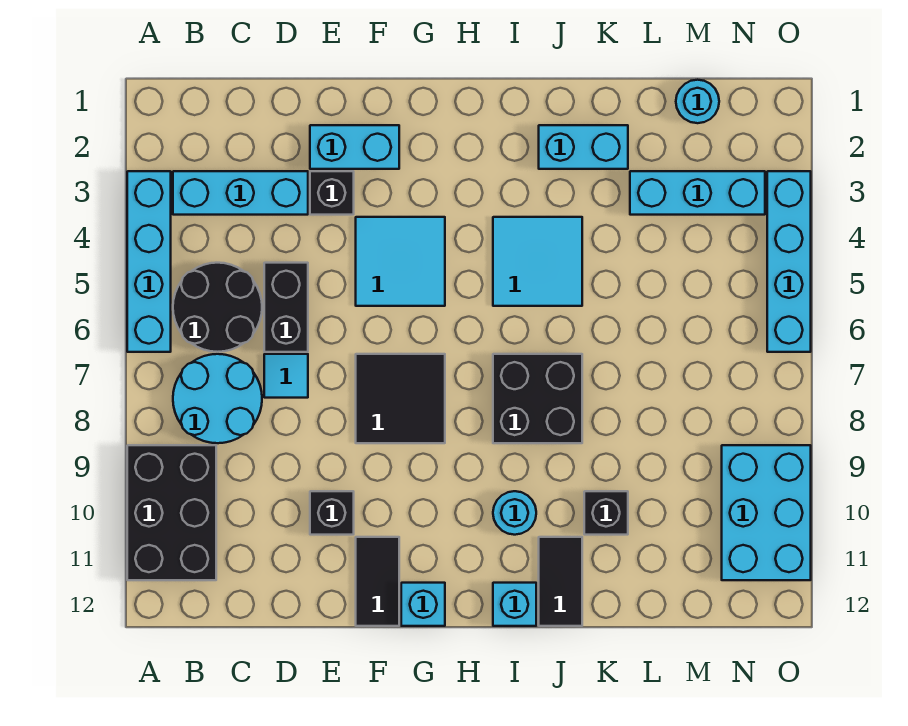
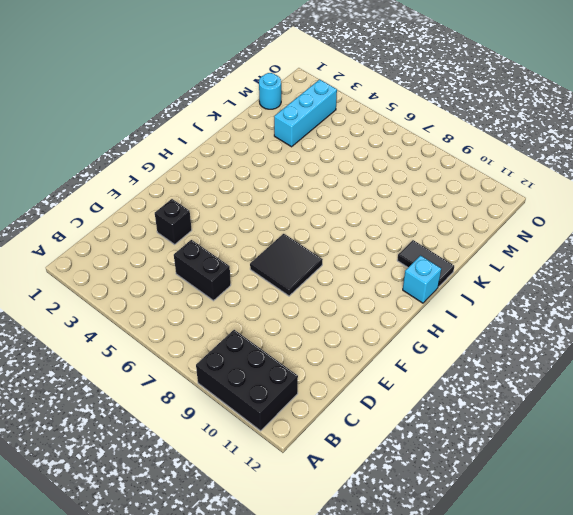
none -> cyan brick A3:A6 level 1
none -> cyan brick B3:D3 level 1
none -> black round brick B5:C6 level 1

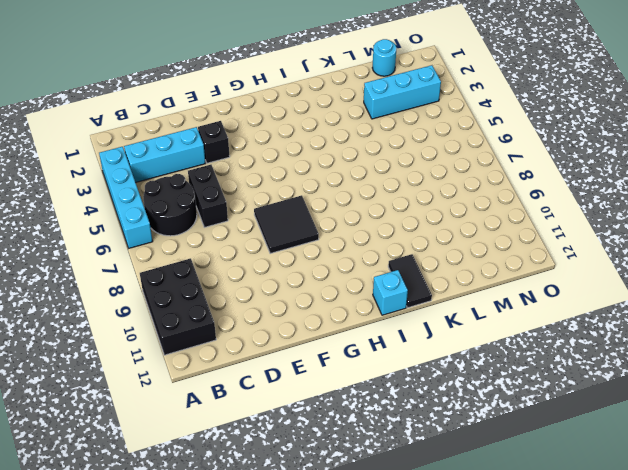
none -> cyan round brick B7:C8 level 1
none -> cyan tile D7 level 1
none -> cyan brick E2:F2 level 1

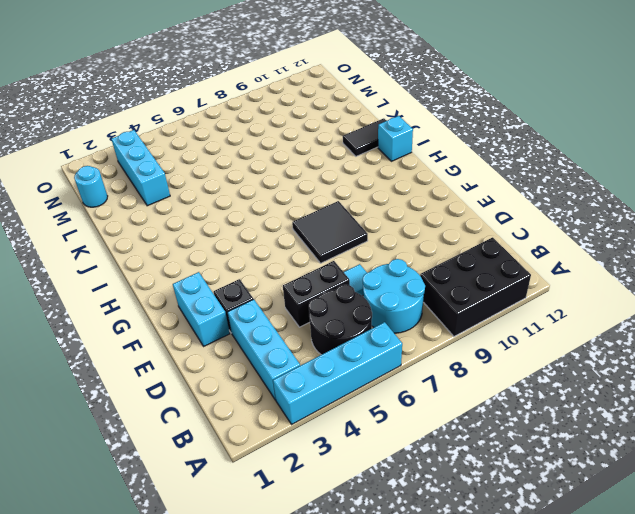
none -> black brick E10 level 1
none -> cyan tile F4:G5 level 1
none -> black tile F11:F12 level 1

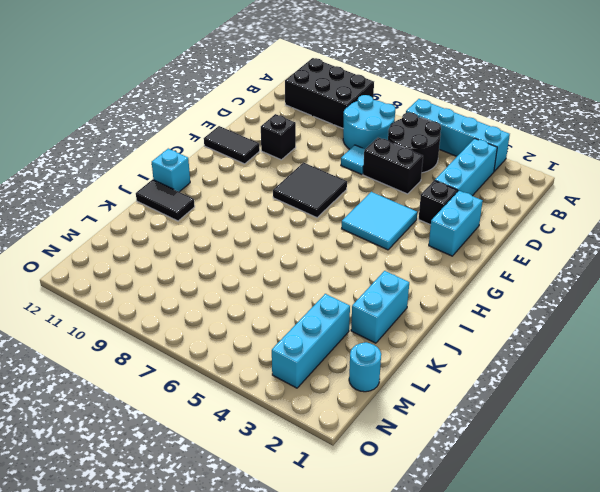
none -> cyan brick G12 level 1
none -> cyan tile I4:J5 level 1
none -> black brick I7:J8 level 1

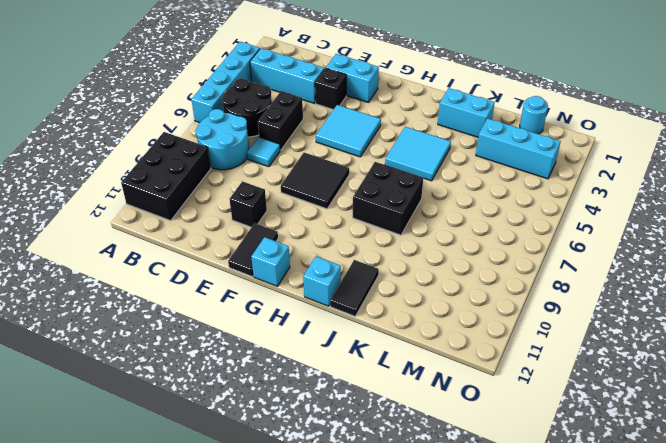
none -> cyan round brick I10 level 1
none -> black brick K10 level 1
none -> cyan brick N9:O11 level 1

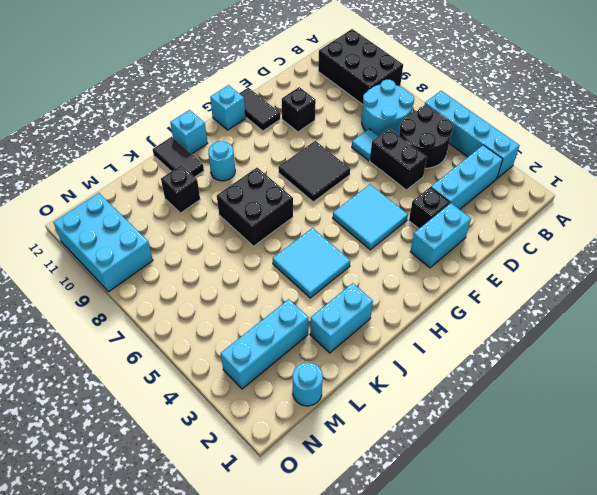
none -> cyan brick O3:O6 level 1

